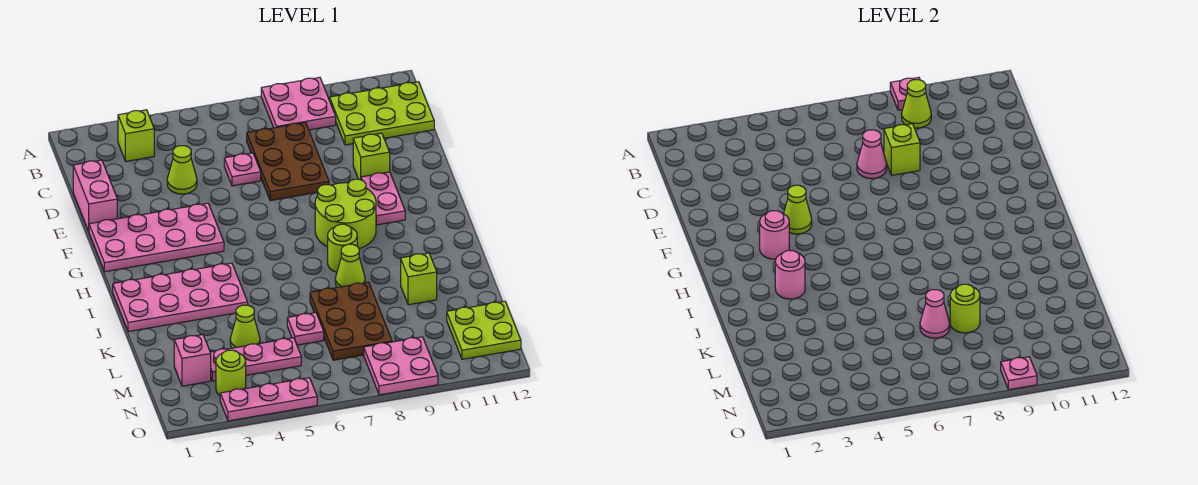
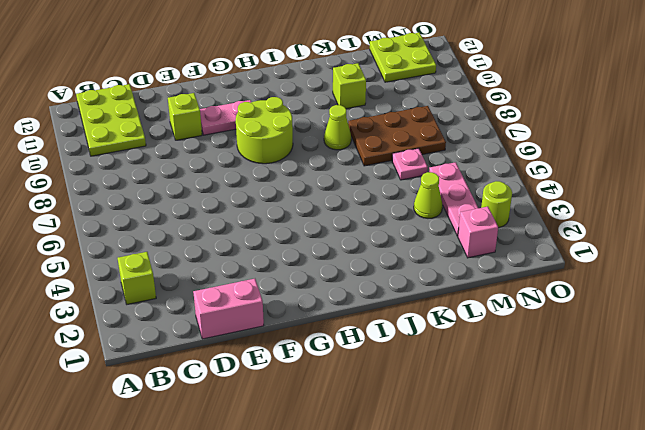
none -> pink plate A8:B9 level 1
none -> brown plate C7:E8 level 1
none -> lime cone D4 level 1
none -> pink plate D6 level 1

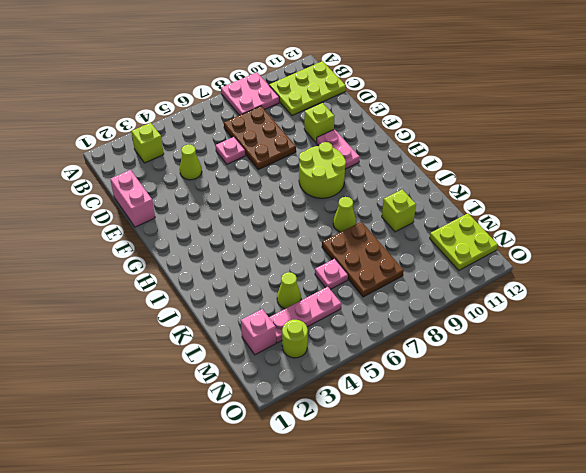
none -> pink plate F1:G4 level 1
none -> pink plate I1:J4 level 1
none -> lime round brick I8 level 1
none -> pink plate N8:O9 level 1

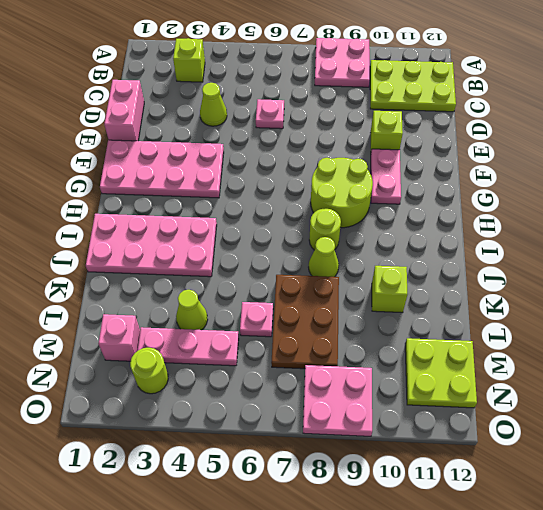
none -> brown plate C7:E8 level 1
none -> pink plate O3:O5 level 1
none -> pink plate A9 level 2
none -> lime cone B9 level 2

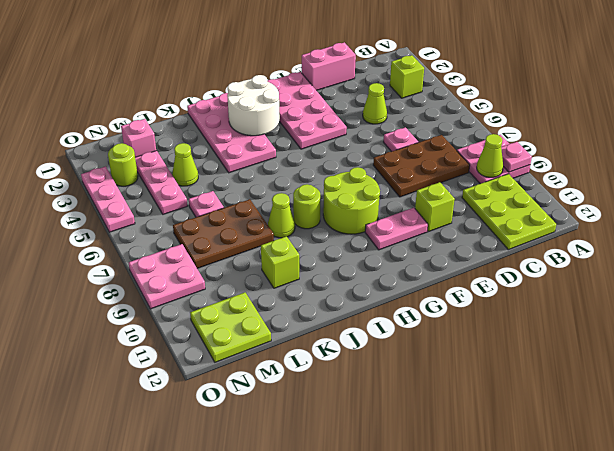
white round brick H2:I3 level 2 -> pink round brick I3 level 2
none -> pink cone D7 level 2
none -> lime brick D8 level 2
none -> lime cone F4 level 2
none -> pink round brick G3 level 2

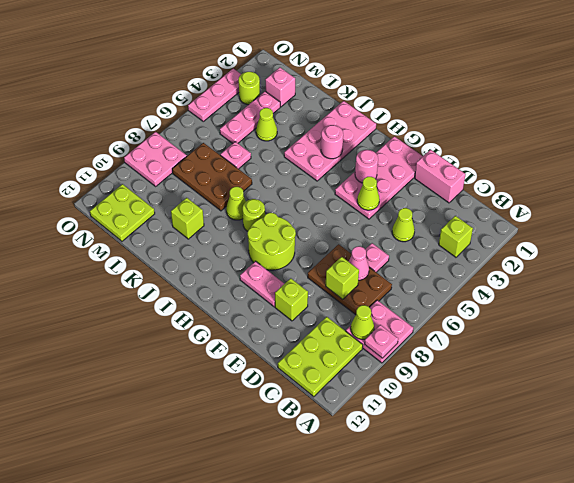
none -> pink cone L7 level 2
none -> lime round brick L8 level 2
none -> pink plate O9 level 2

